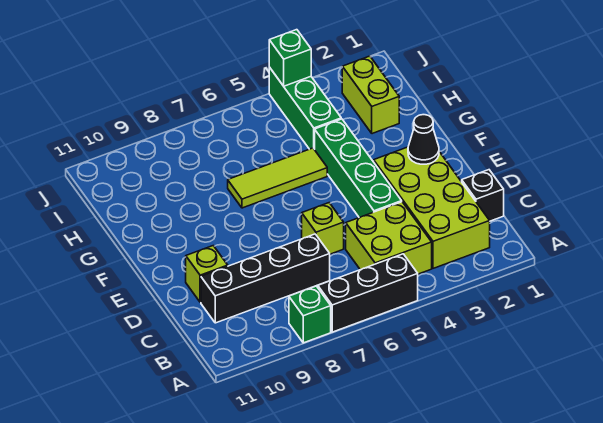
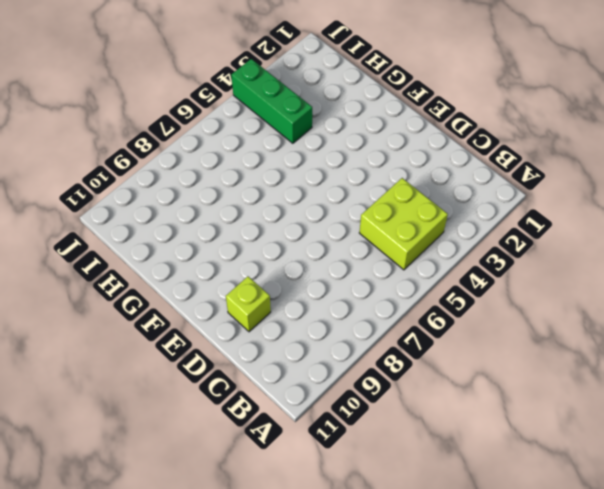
none -> black brick A5:A7 level 1
none -> green brick A8 level 1
none -> lime brick B2:E3 level 1

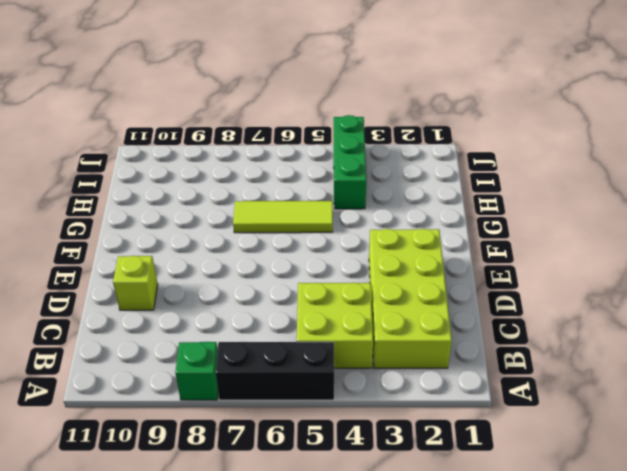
none -> black brick C1 level 1
none -> black brick C7:C10 level 1
none -> green brick D4:G4 level 1

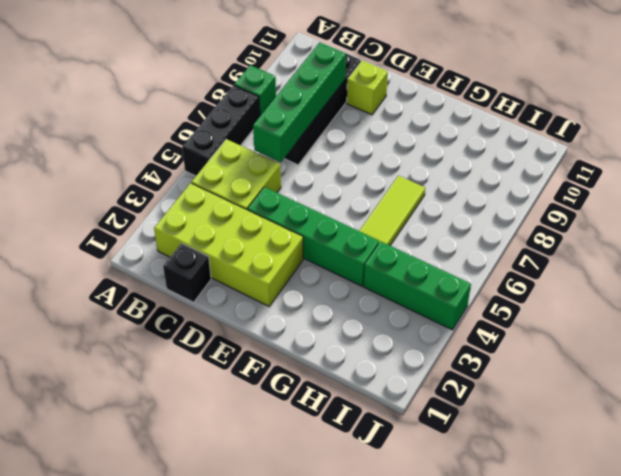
green brick C6:C9 level 2 -> none
none -> lime brick D6 level 1
none -> lime brick H2:I2 level 1
none -> black cone E2 level 2

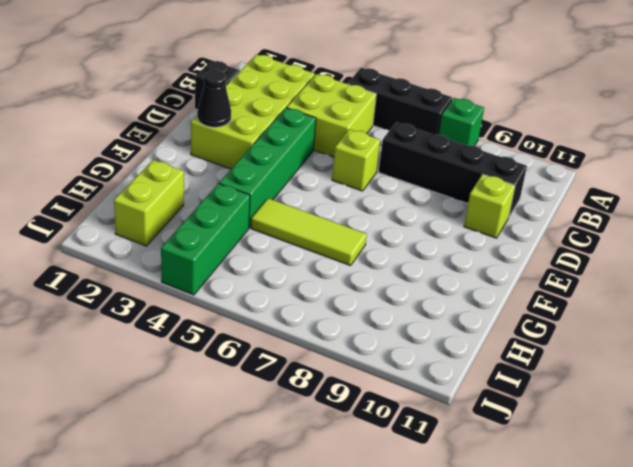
none -> green brick J4 level 2

